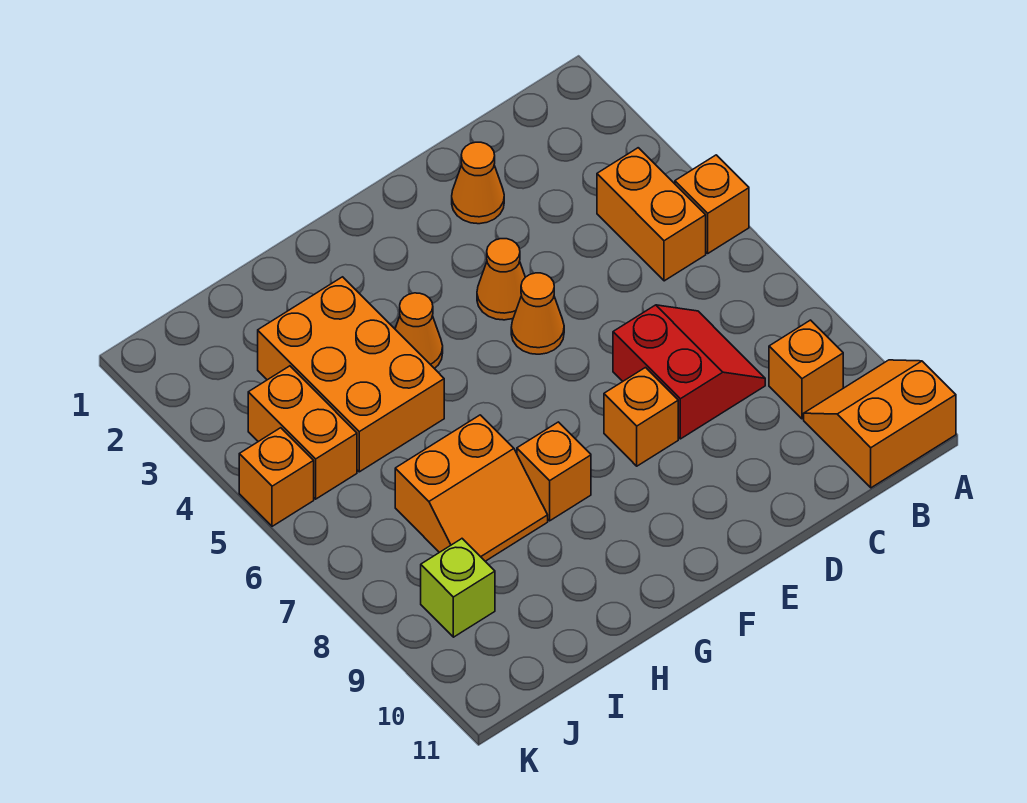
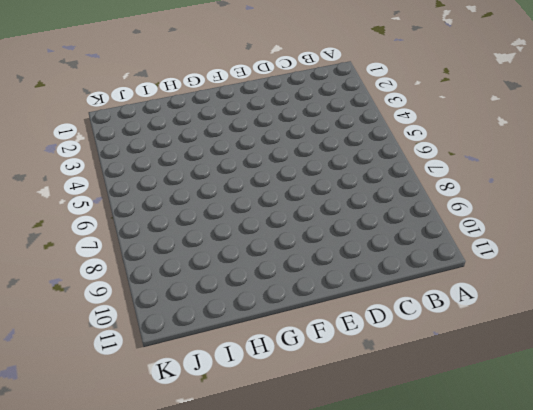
none -> orange brick A5 level 1
none -> orange slope A10:B11 level 1 top 11
none -> orange brick B4:B5 level 1

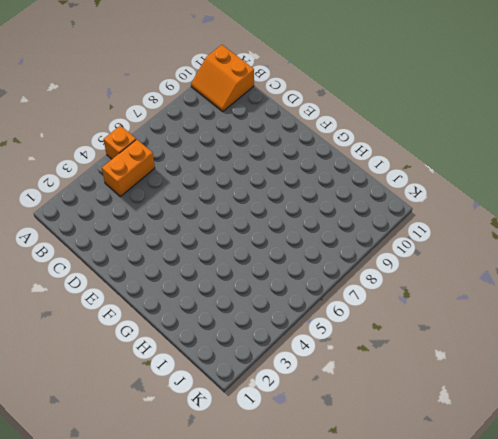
none -> orange brick B9 level 1
none -> red slope C7:D8 level 1 top D
none -> orange cone D2 level 1

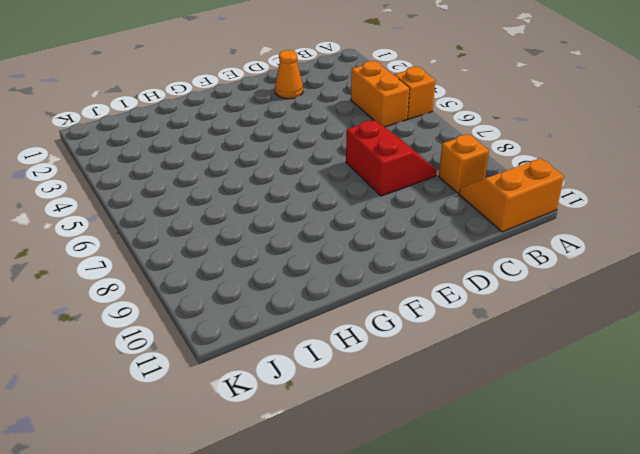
none -> orange cone E4 level 1
none -> orange cone E5 level 1
none -> orange brick E8 level 1

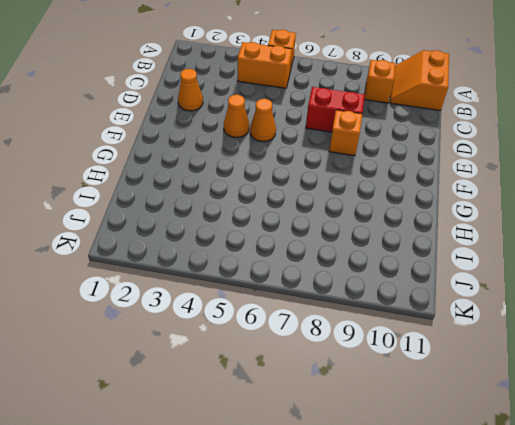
none -> orange cone G4 level 1
none -> orange brick G8 level 1
none -> orange brick H3:I5 level 1

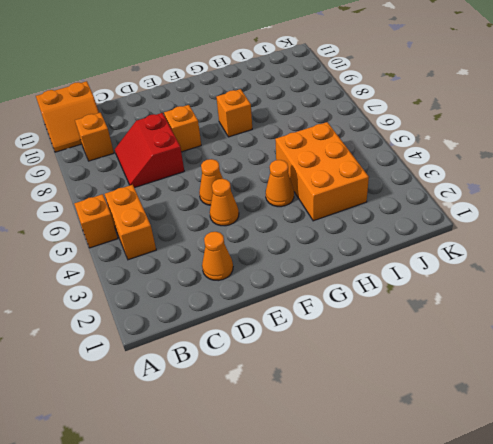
none -> orange slope H7:I8 level 1 top 7
none -> orange brick J4:J5 level 1
none -> lime brick J9 level 1

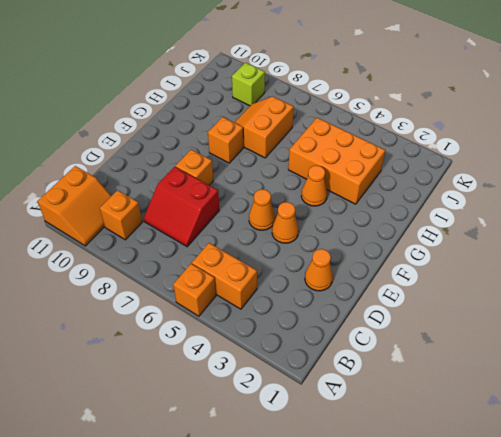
none -> orange brick J4:J5 level 1
none -> orange brick K5 level 1

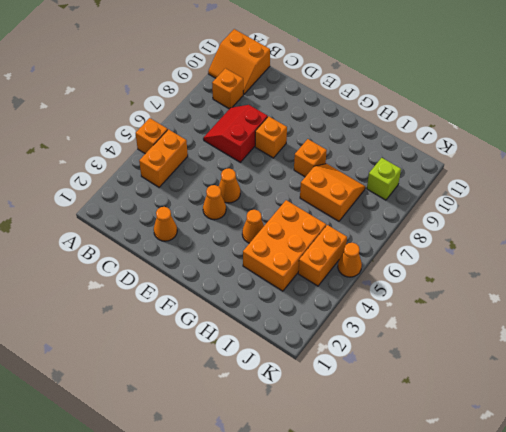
orange cone K5 level 1 -> orange brick K5 level 1

